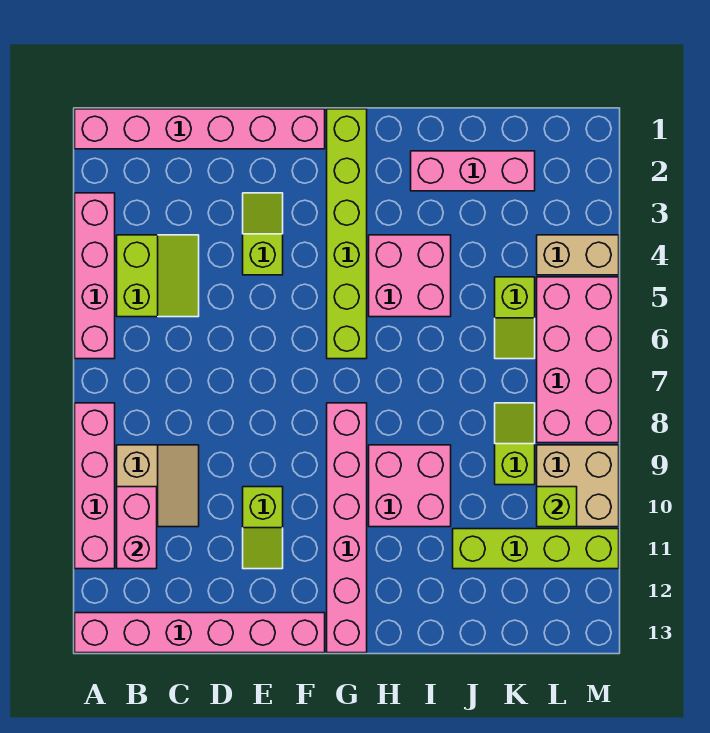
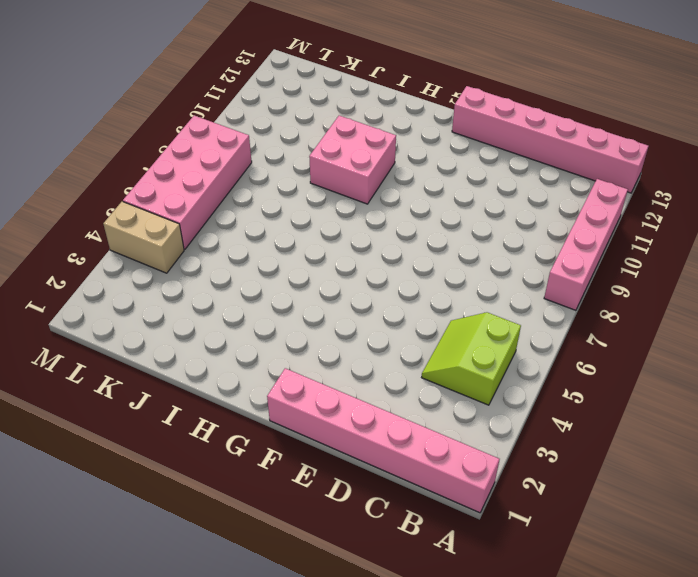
none -> pink brick A3:A6 level 1
none -> tan slope B9:C10 level 1 top B
none -> lime slope E3:E4 level 1 top 4

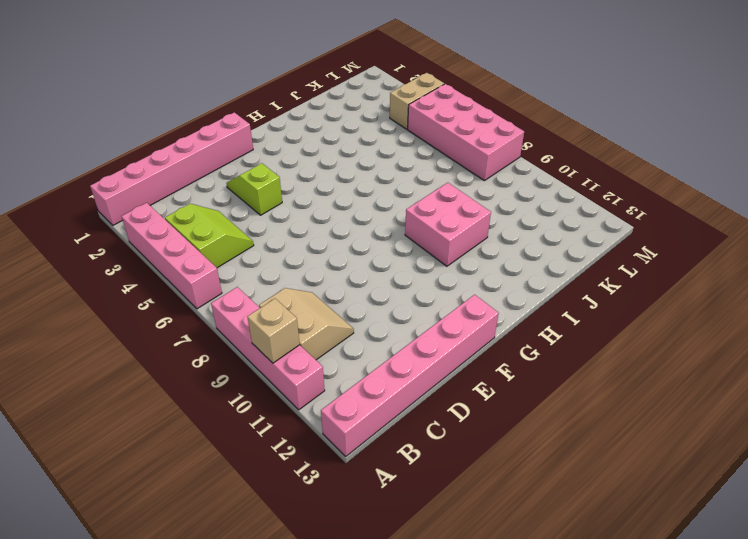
tan brick A10 level 2 -> none
none -> lime slope E10:E11 level 1 top 10
none -> lime brick G1:G6 level 1
none -> pink brick G8:G13 level 1

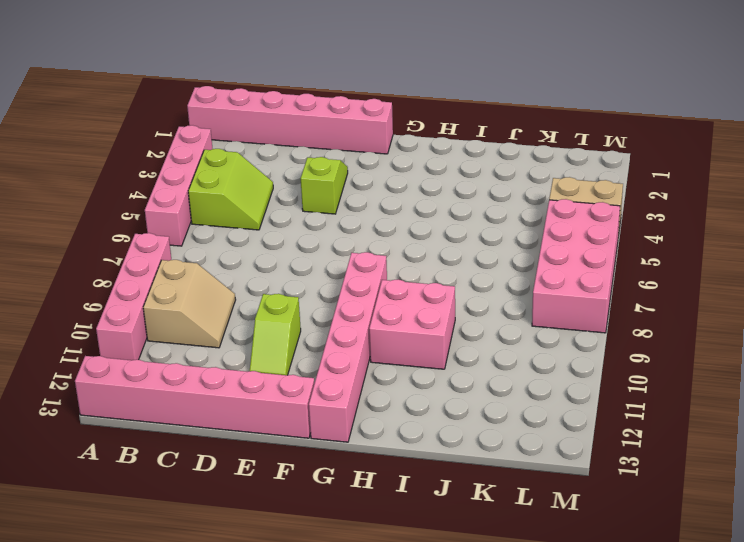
none -> lime brick G1:G6 level 1
none -> pink brick H4:I5 level 1
none -> pink brick I2:K2 level 1

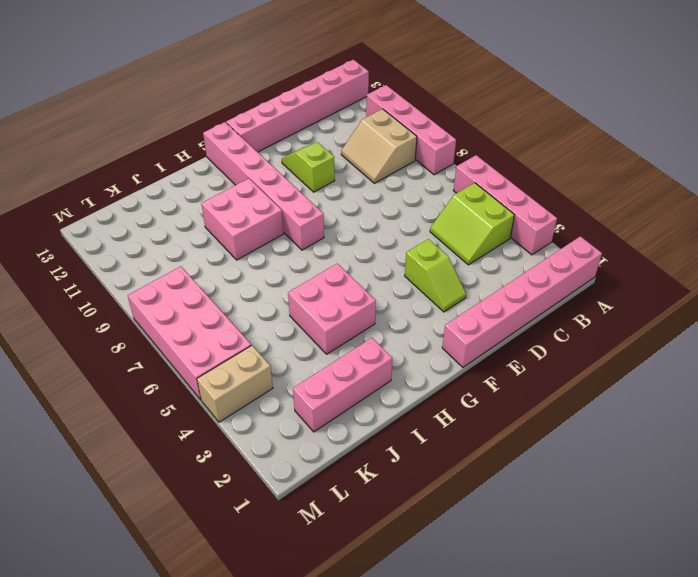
none -> lime brick G1:G6 level 1
none -> lime brick J11:M11 level 1
none -> lime slope K5:K6 level 1 top 5

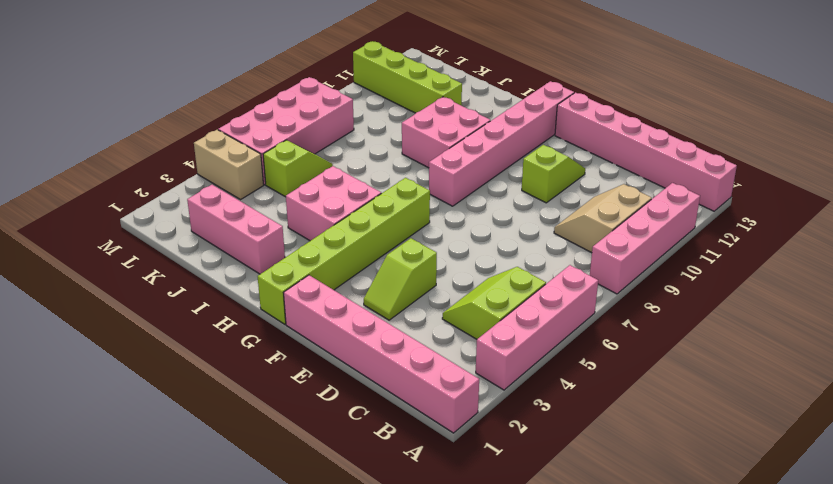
none -> lime slope K8:K9 level 1 top 9
none -> tan brick L9:M10 level 1
none -> pink brick B10:B11 level 2

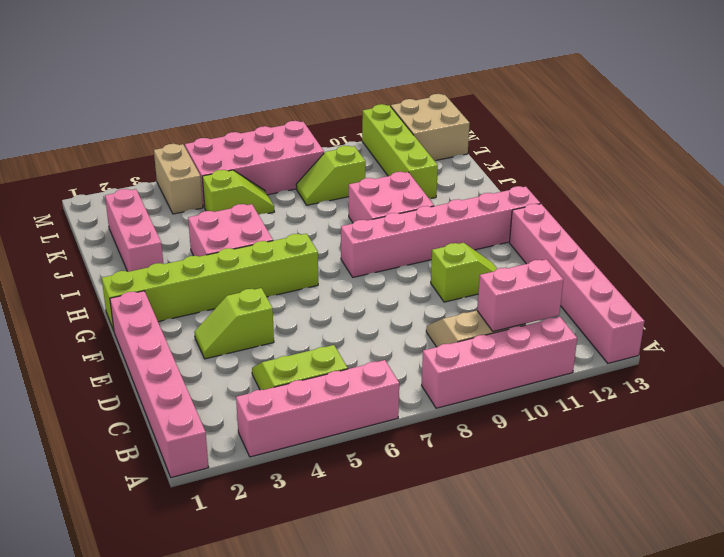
tan brick L12:M13 level 1 -> tan brick L9:M10 level 1
none -> lime brick L10 level 2

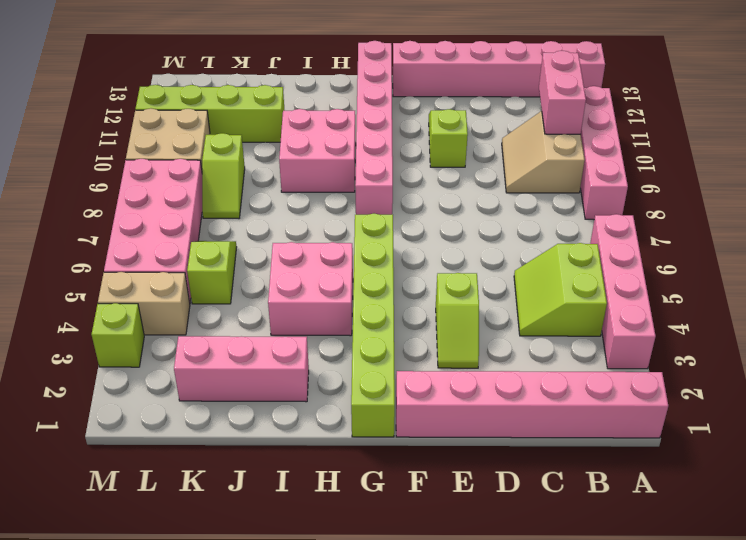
lime brick M3 level 1 -> lime brick L10 level 2

